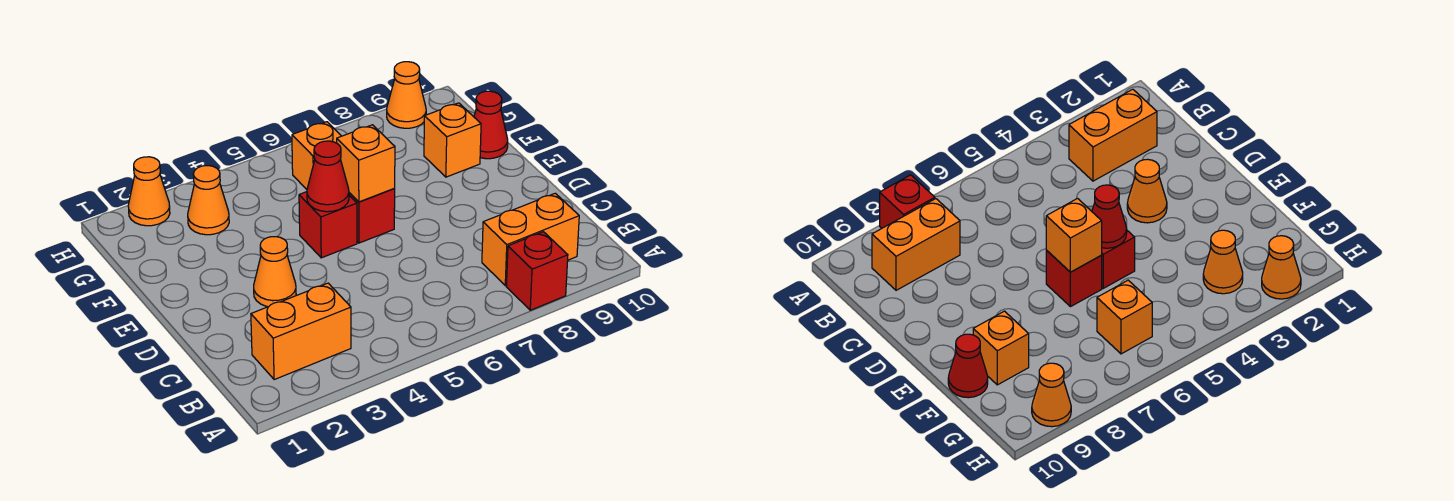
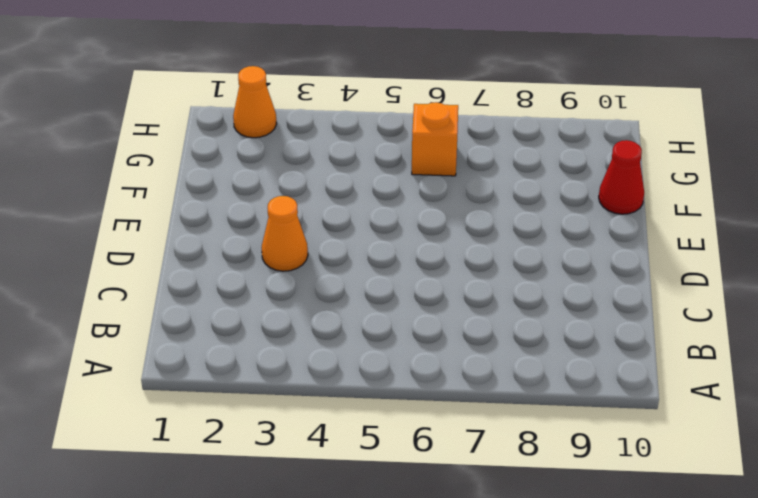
none -> red brick A8 level 1
none -> orange brick B2:B3 level 1
none -> orange brick B8:B9 level 1

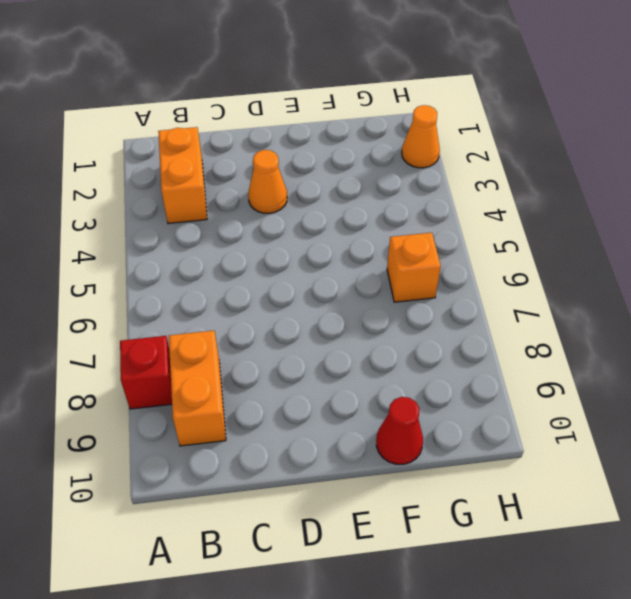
none -> red brick E5 level 1
none -> red brick E6 level 1
none -> orange brick F9 level 1

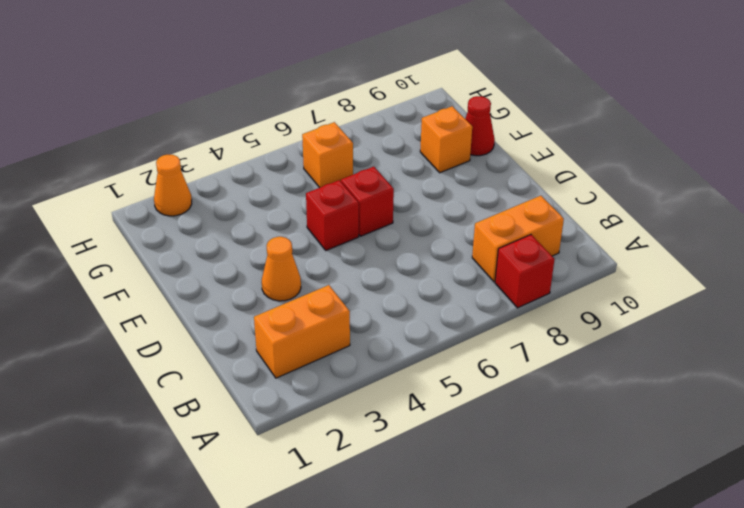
none -> orange cone G3 level 1
none -> orange cone H9 level 1
none -> red cone E5 level 2

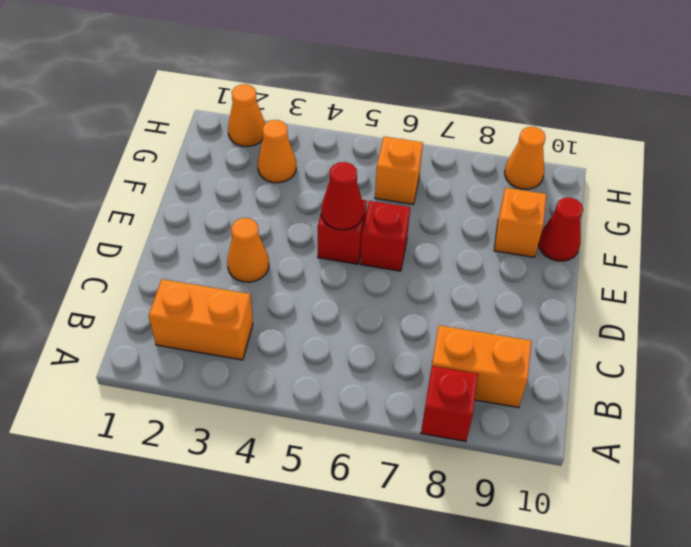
none -> orange brick E6 level 2

